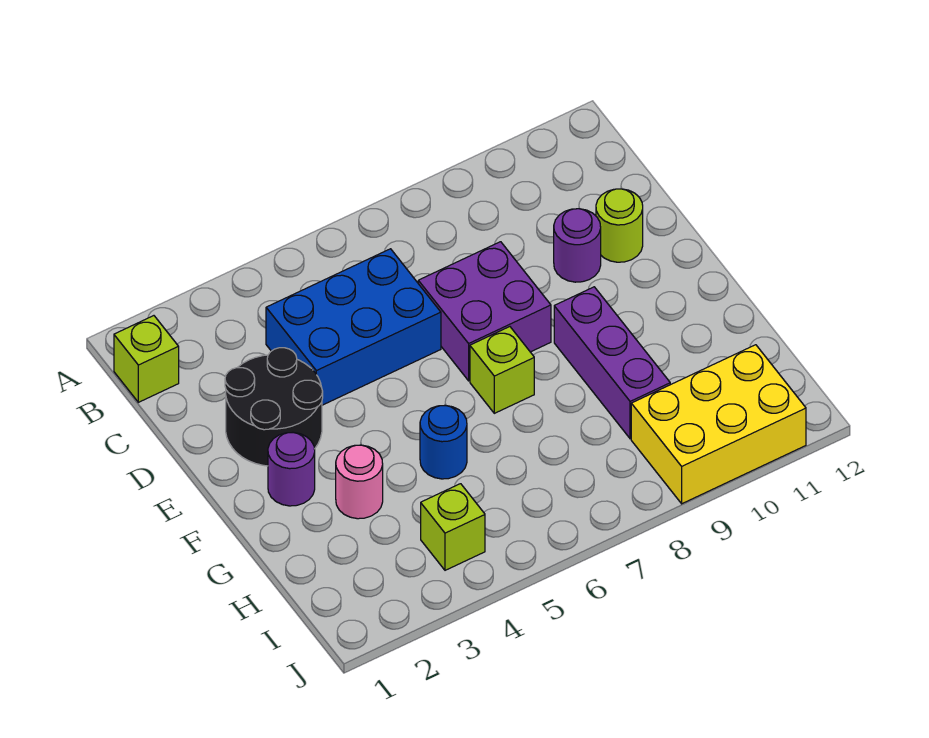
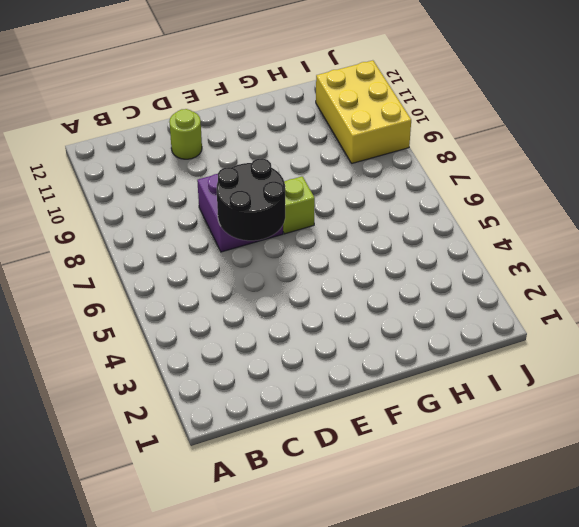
black round brick D6:E7 level 2 -> black round brick D2:E3 level 1
none -> lime brick B1 level 1
none -> blue brick C4:D6 level 1
none -> purple round brick D10 level 1

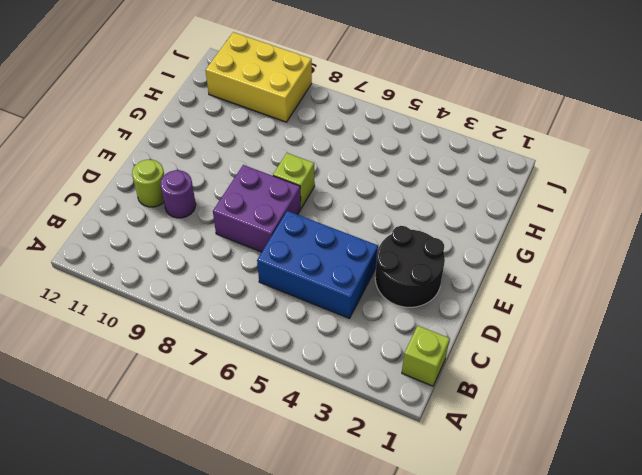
none -> purple round brick F2 level 1
none -> purple brick F9:H9 level 1
none -> pink round brick G3 level 1

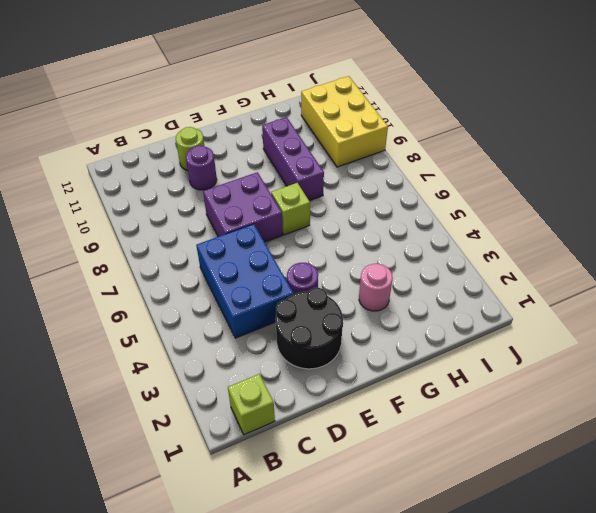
purple round brick E4 level 1 -> purple round brick F2 level 1
purple brick G8:G10 level 1 -> purple brick F9:H9 level 1
none -> blue round brick G5 level 1
none -> lime brick I4 level 1

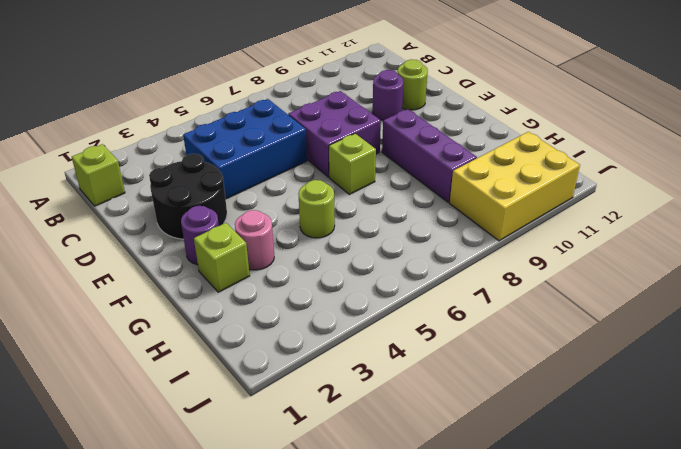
lime brick G2 level 1 -> lime brick I4 level 1
lime round brick G5 level 1 -> blue round brick G5 level 1

